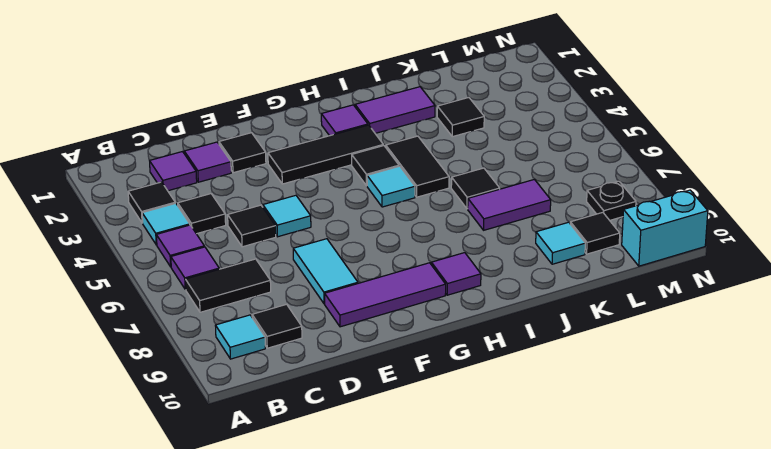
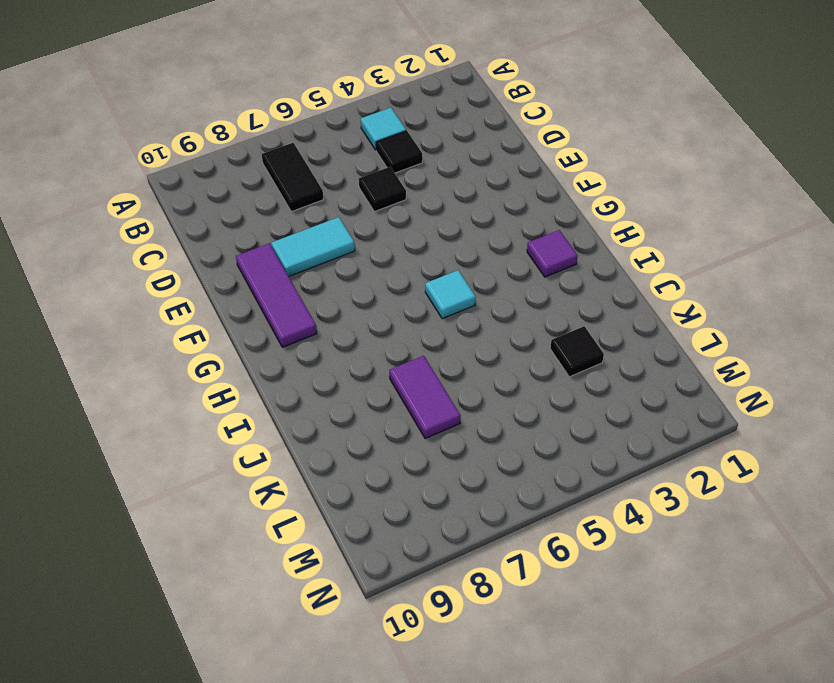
none -> black tile B3 level 1
none -> purple tile B5 level 1
none -> purple tile B6 level 1

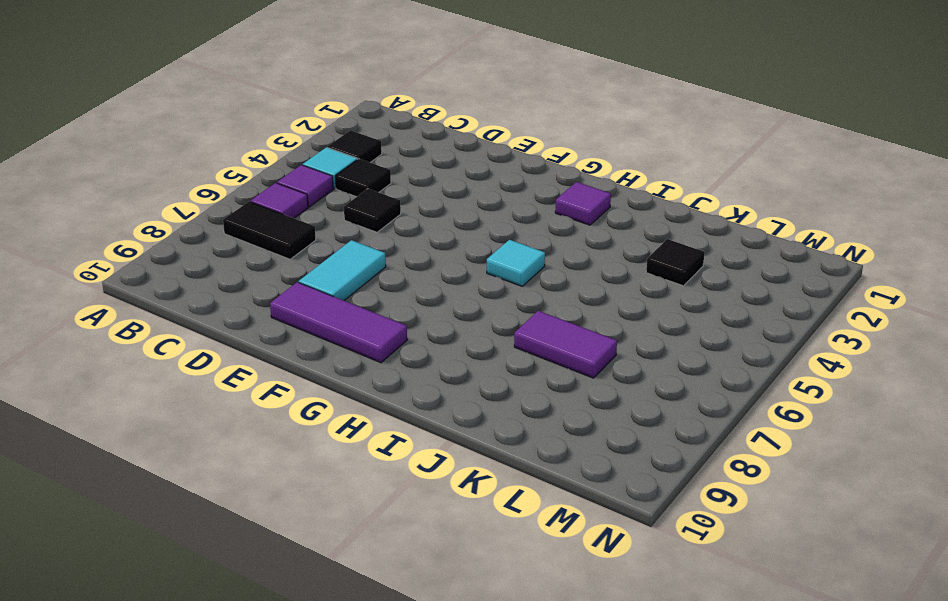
none -> cyan tile B9 level 1
none -> purple tile C2 level 1
none -> black tile C9 level 1

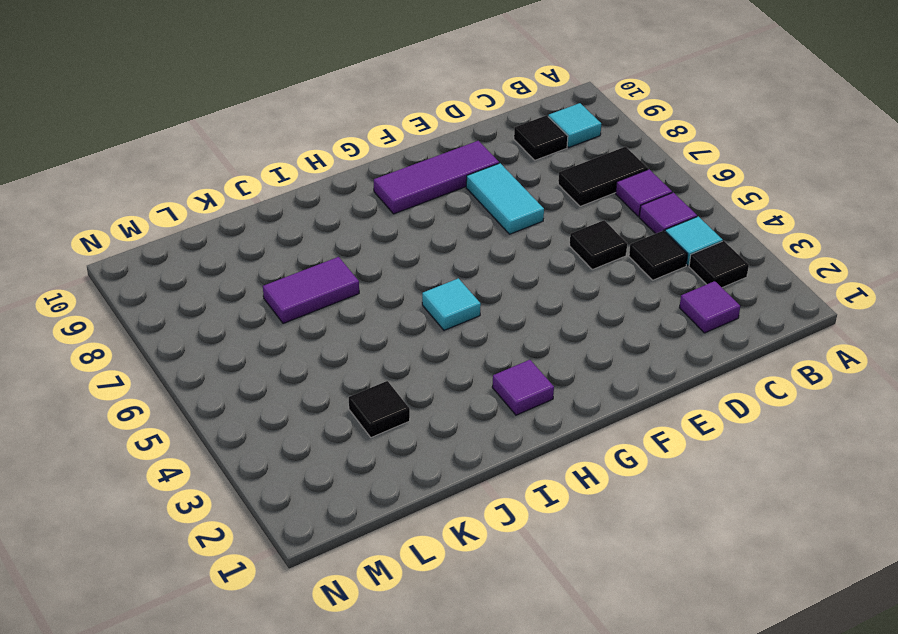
none -> purple tile D2 level 1
none -> black tile E2 level 1
none -> cyan tile E5 level 1

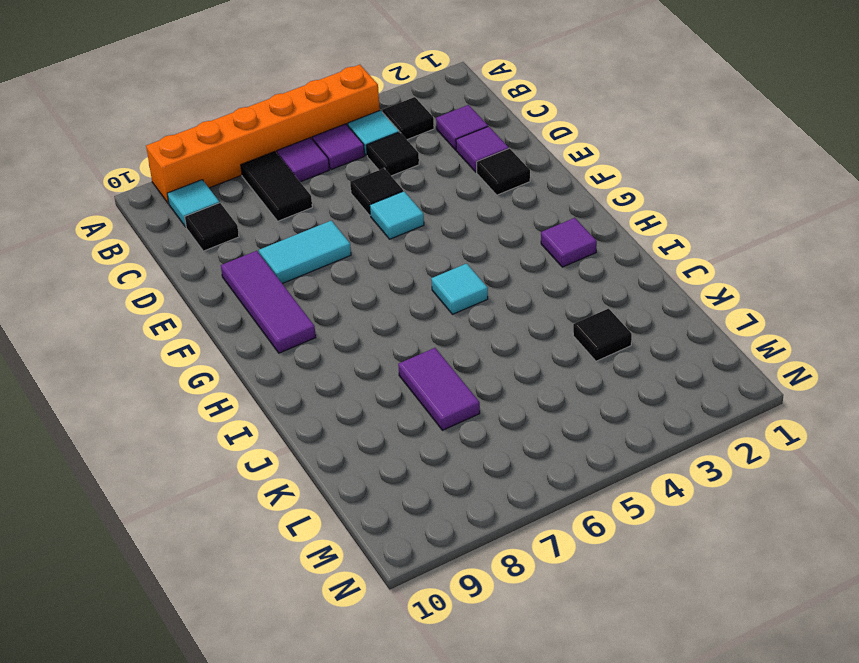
orange brick A4:A9 level 1 -> none
none -> black tile F3:H3 level 1
none -> black tile H4 level 1
none -> purple tile H9 level 1

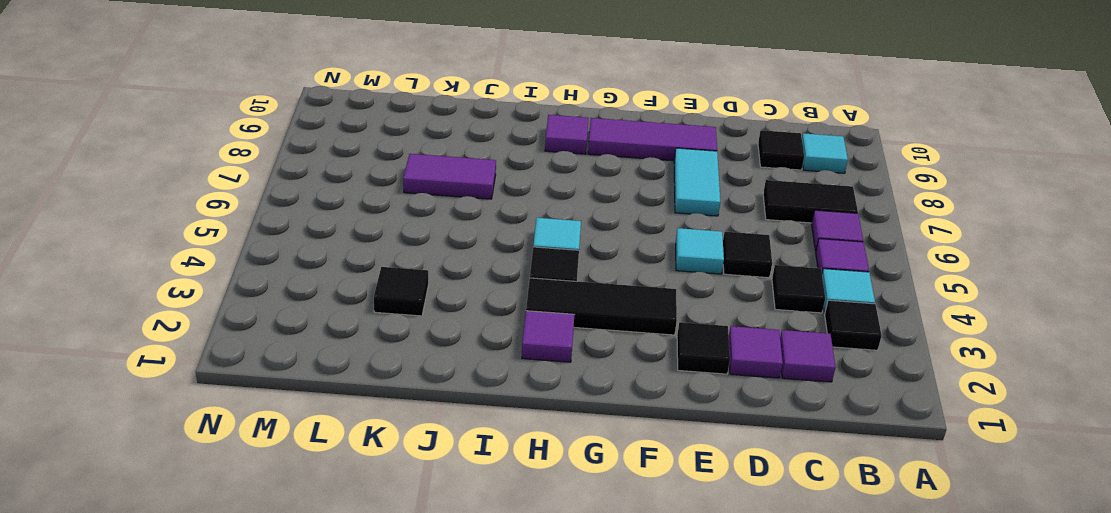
none -> purple tile I2:J2 level 1
none -> black tile I4:I5 level 1
none -> black tile J6 level 1

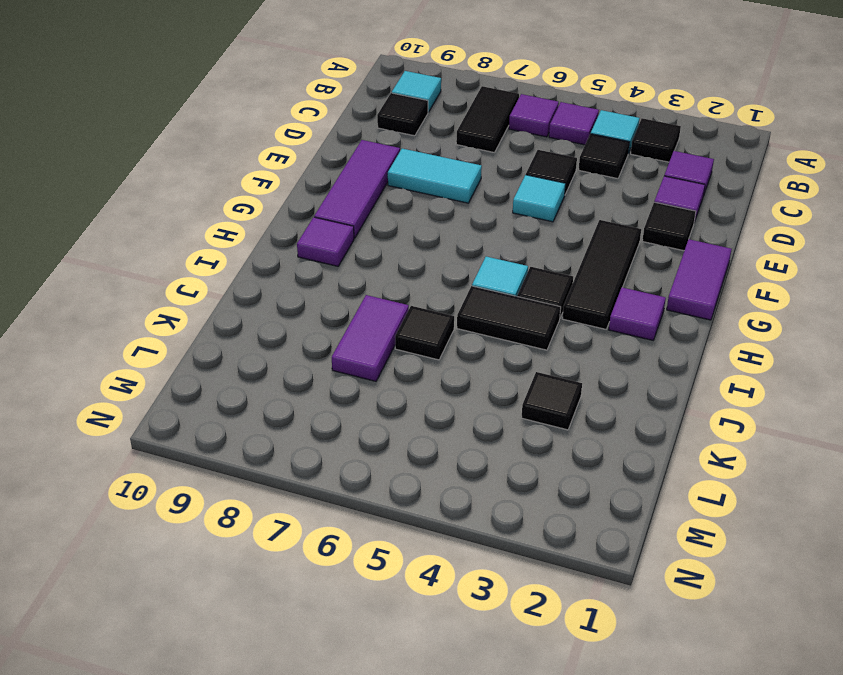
purple tile F1:G1 level 1 -> purple tile I2:J2 level 1
none -> cyan tile K9 level 1
none -> black tile L9 level 1
none -> black plate M8 level 1

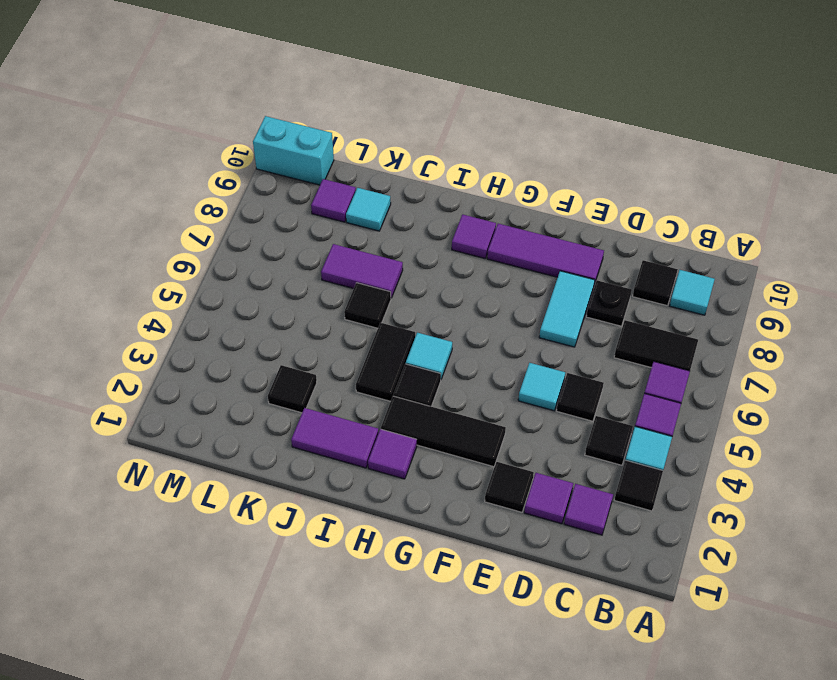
black plate D8 level 1 -> black plate M8 level 1
purple tile L9 level 1 -> black tile L9 level 1

